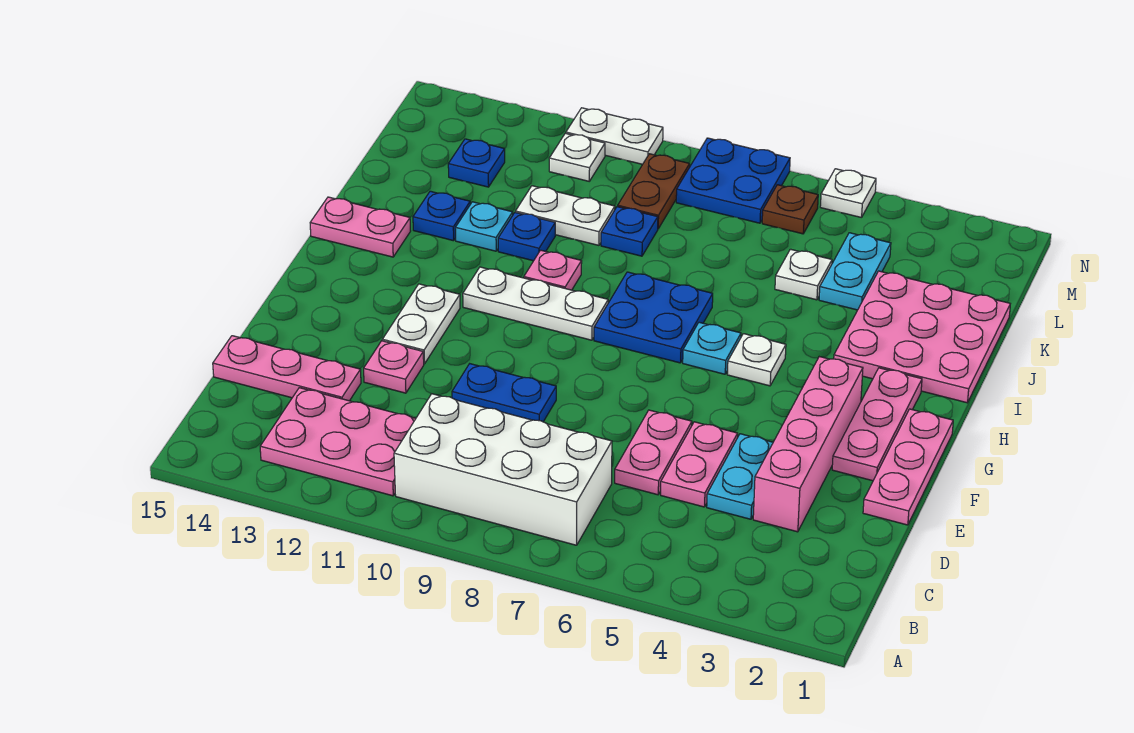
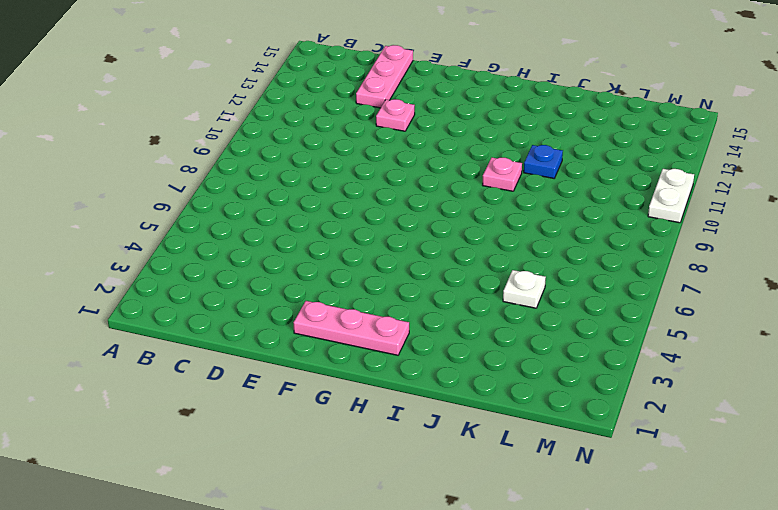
none -> white brick B7:C10 level 1
none -> pink plate B11:C13 level 1
none -> pink brick D3:G3 level 1
none -> cyan plate D4:E4 level 1

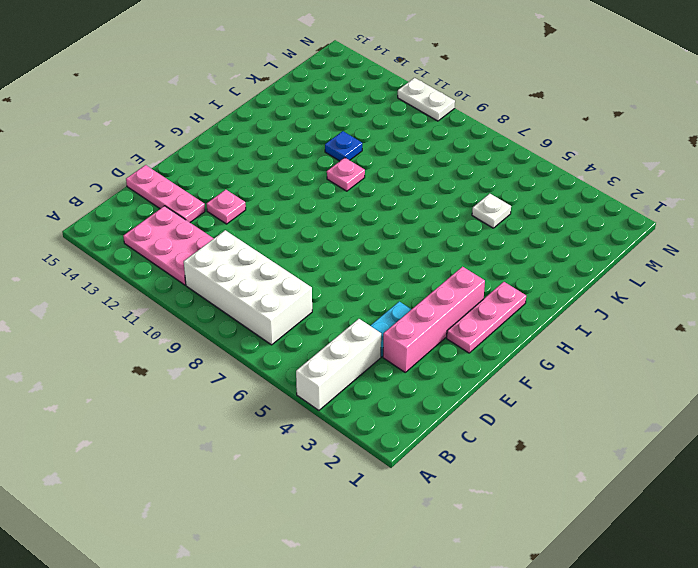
white brick A4:C4 level 1 -> none
none -> pink plate D5:E5 level 1
none -> pink plate D6:E6 level 1
none -> pink plate E1:G1 level 1
none -> blue plate E9:E10 level 1

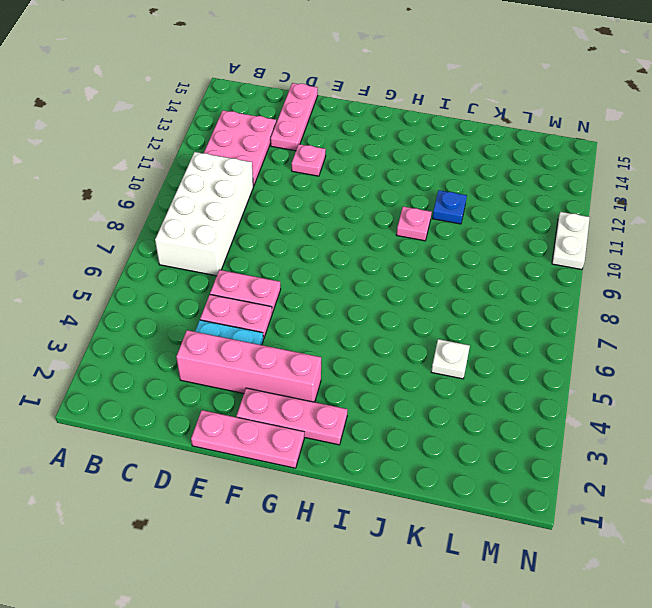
none -> blue plate E9:E10 level 1
none -> white plate F12:G12 level 1
none -> white plate H5 level 1
none -> cyan plate H6 level 1

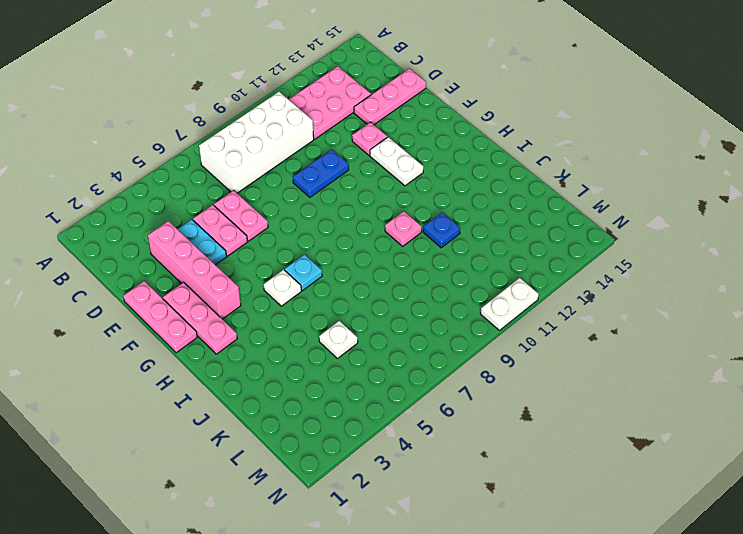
none -> blue plate H7:I8 level 1
none -> white plate H9:H11 level 1
none -> pink plate I1:K3 level 1
none -> pink plate I14:I15 level 1

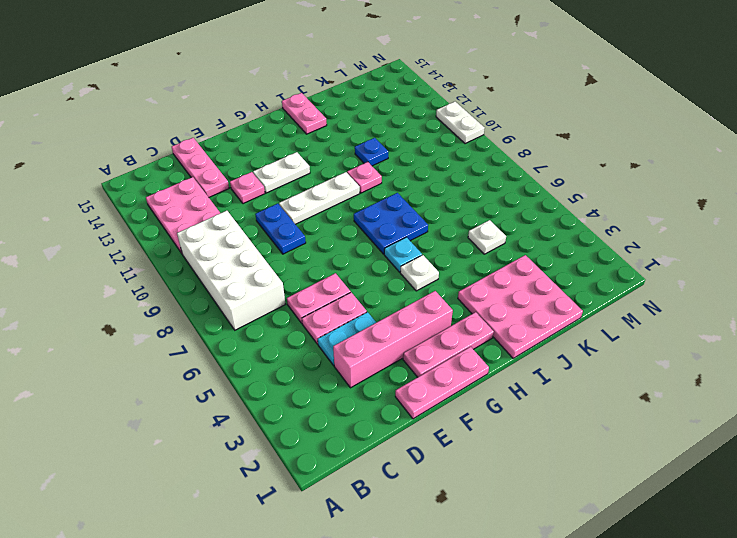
white plate F10:H10 level 1 -> white plate H9:H11 level 1
none -> cyan plate J12 level 1
none -> blue plate J13 level 1
none -> cyan plate K4:L4 level 1
none -> blue plate K9 level 1

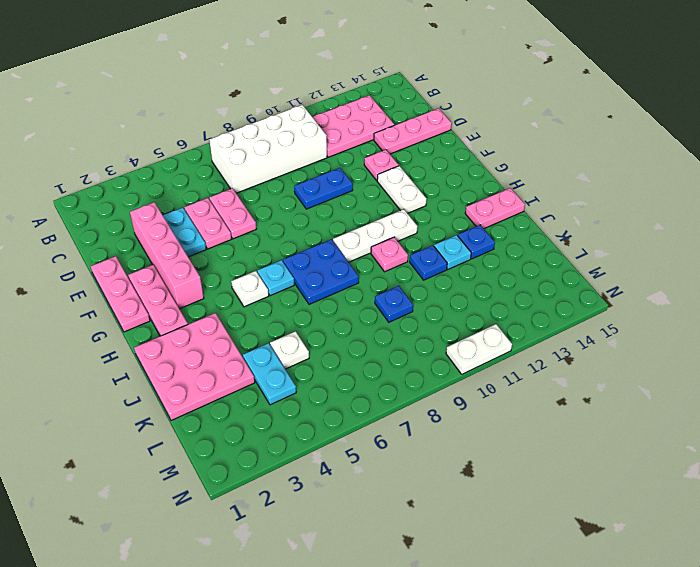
none -> white plate K10:K11 level 1
none -> brown plate L9:M9 level 1
none -> blue plate L13 level 1
none -> brown plate M6 level 1

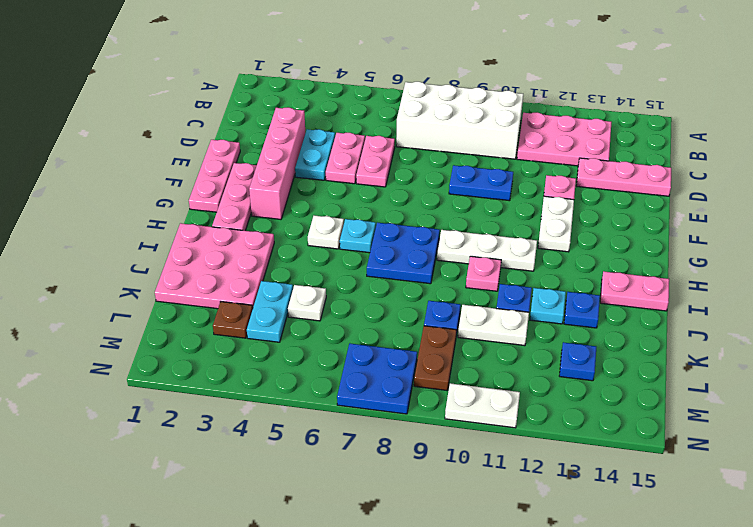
brown plate L3 level 1 -> brown plate M6 level 1
none -> white plate M11 level 1
none -> white plate N5 level 1

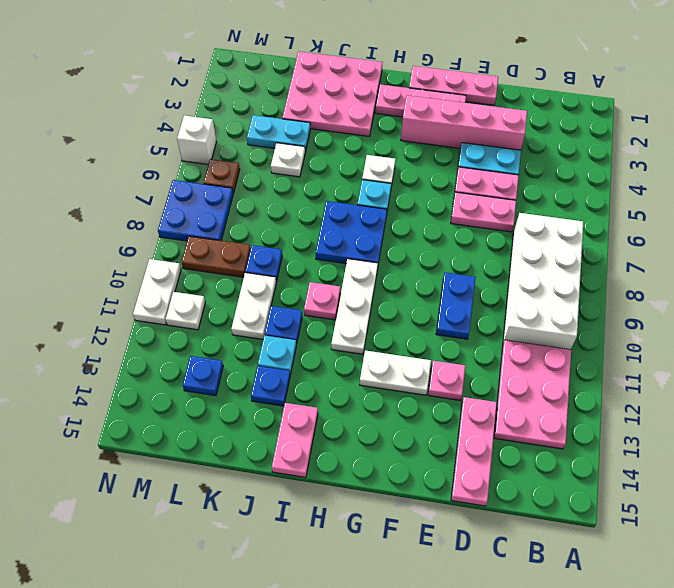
white brick N5 level 1 -> white plate N5 level 1

